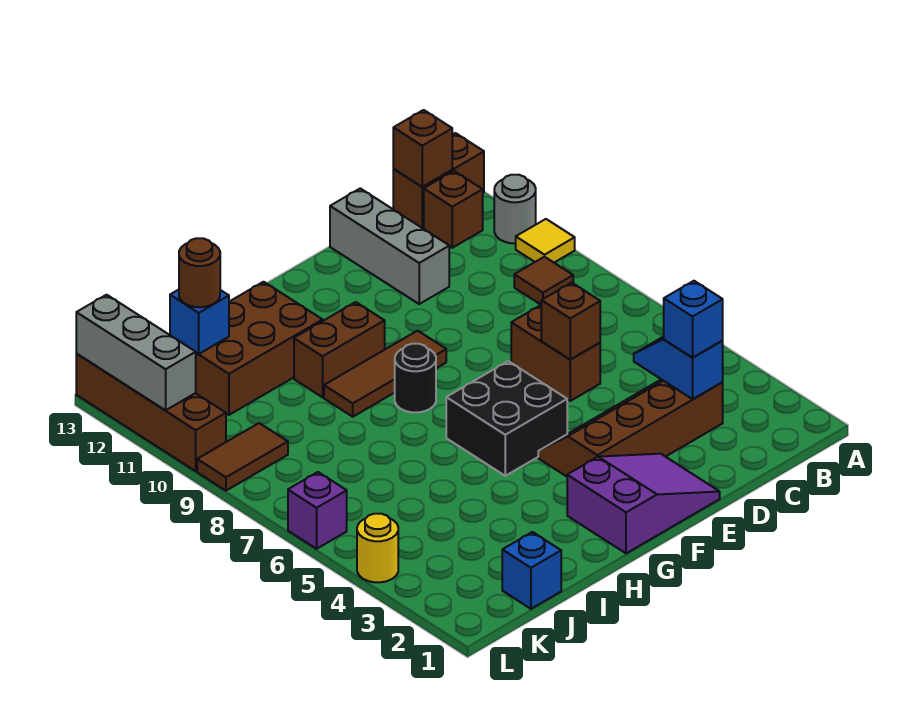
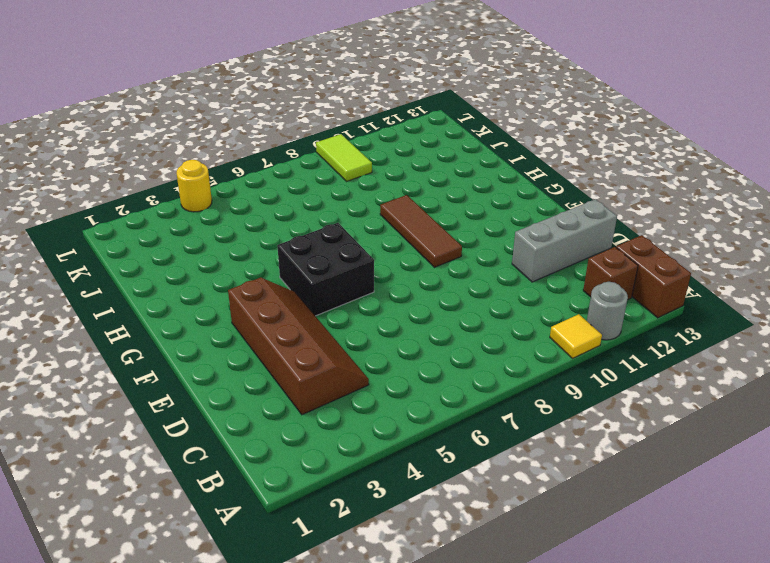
lime tile K9:L9 level 1 -> brown tile K9:L9 level 1
none -> brown tile B9 level 1
none -> brown brick D6:D7 level 1
none -> purple slope E1:G2 level 1 top G

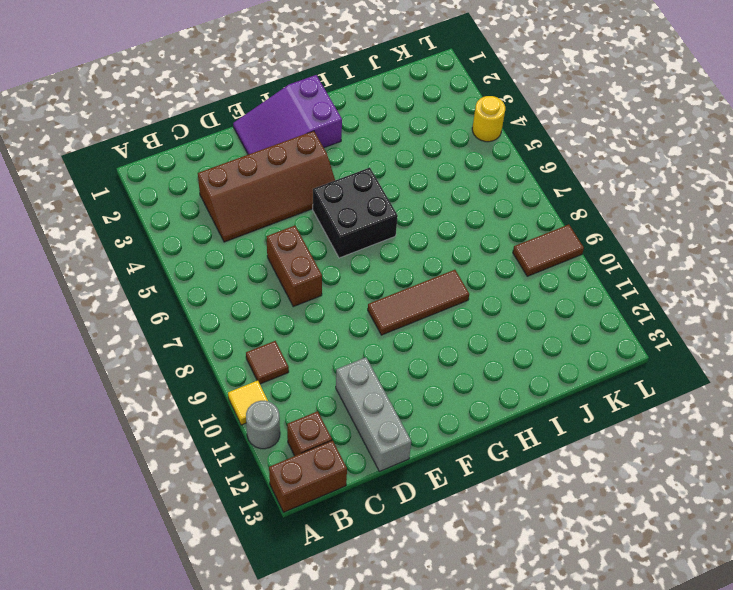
none -> black round brick G8 level 1
none -> brown brick G10:H10 level 1
none -> brown brick H11:J12 level 1

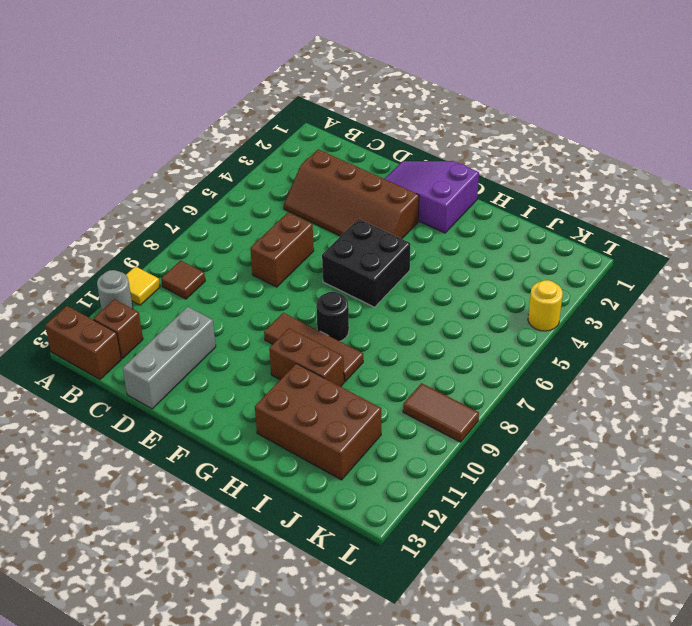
none -> blue brick J1 level 1
none -> purple brick L6 level 1
none -> brown brick L10:L13 level 1

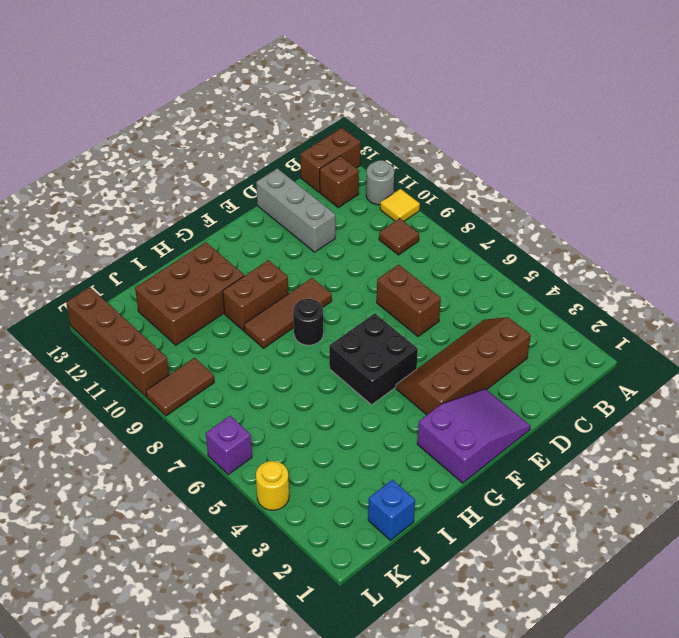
none -> brown brick B13 level 2
none -> blue slope C3:C4 level 2 top 3
none -> brown brick D6 level 2

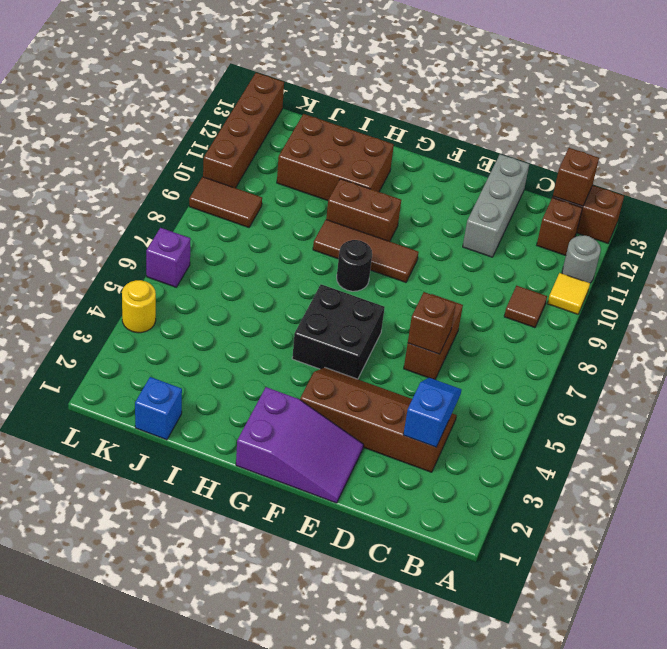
none -> blue brick J12 level 2
none -> grey brick L11:L13 level 2
none -> blue brick C3 level 3

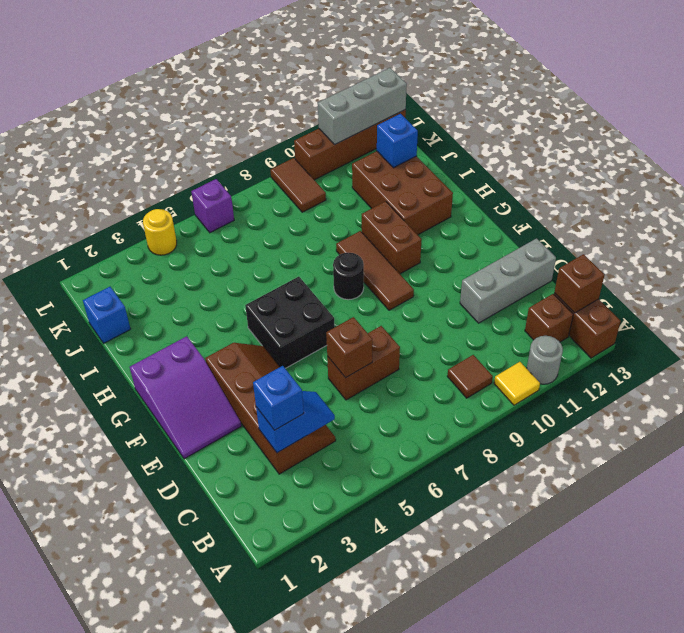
none -> brown round brick J12 level 3

